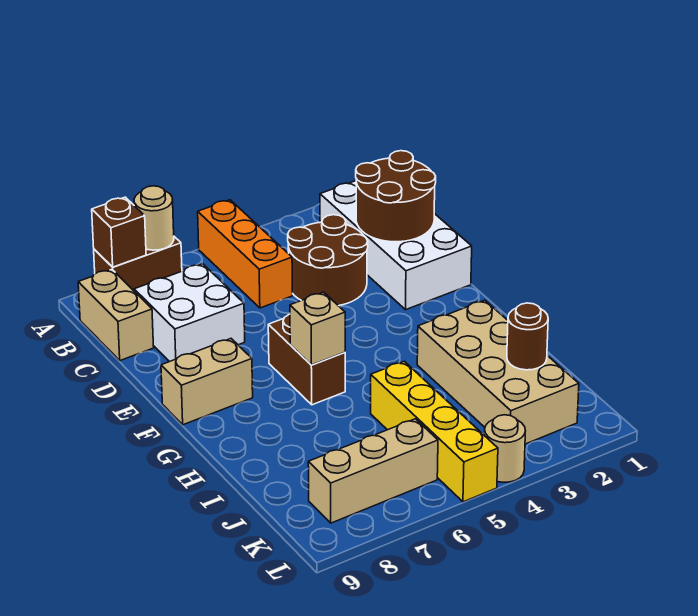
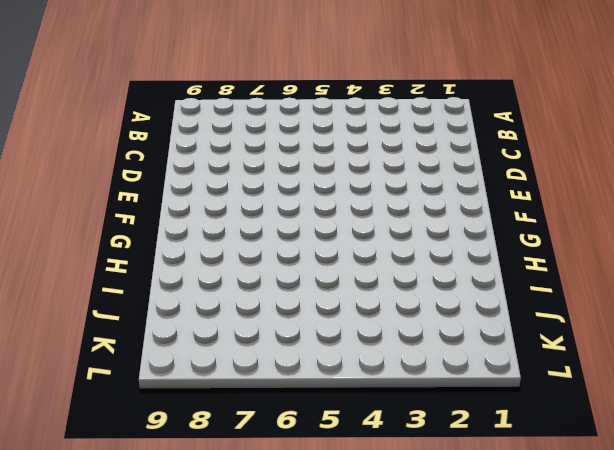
none -> orange brick A5:C5 level 1
none -> brown brick A7:A8 level 1
none -> white brick B1:E2 level 1

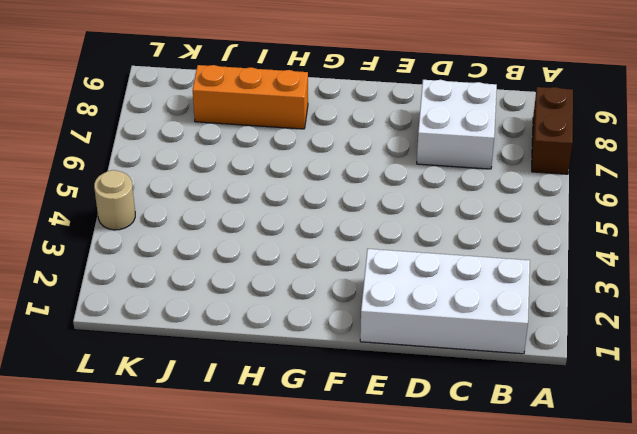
orange brick H8:J8 level 1 -> orange brick A5:C5 level 1
none -> tan brick B9:C9 level 1
none -> brown round brick C3:D4 level 1
none -> brown brick F6:G6 level 1

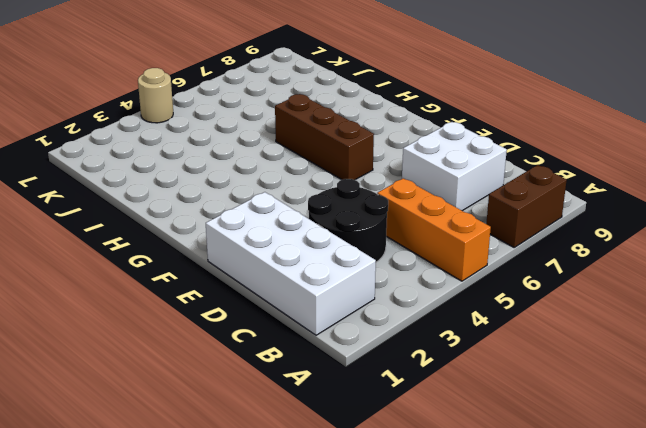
black round brick C3:D4 level 1 -> brown round brick C3:D4 level 1
brown brick F6:H6 level 1 -> brown brick F6:G6 level 1
none -> tan brick B9:C9 level 1
none -> tan brick F8:F9 level 1
none -> tan brick H2:K3 level 1

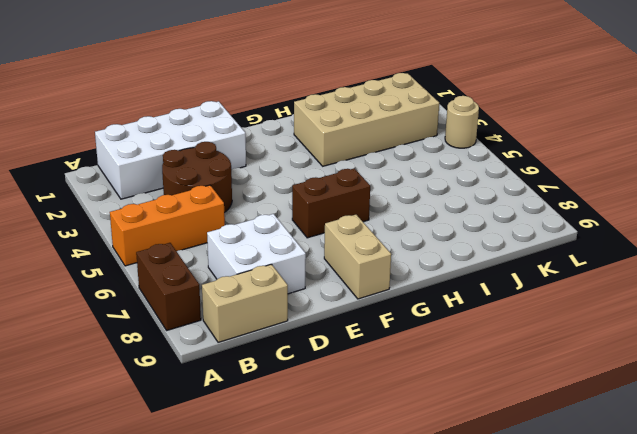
none -> yellow brick I5:L5 level 1
none -> tan brick K6:K8 level 1
none -> tan round brick A7 level 2

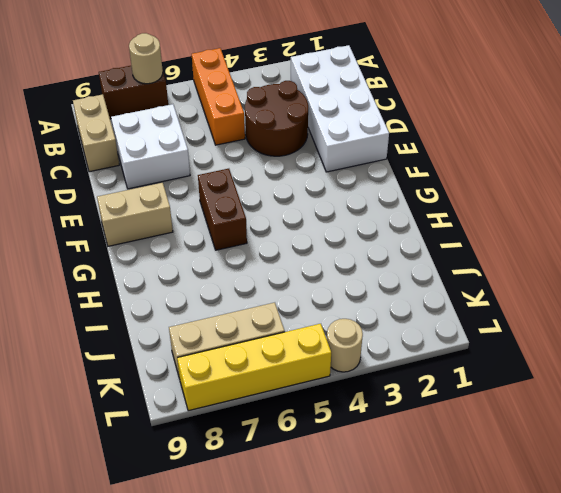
yellow brick L5:L8 level 1 -> yellow brick I5:L5 level 1
none -> tan brick H2:K3 level 1
none -> brown brick A8 level 2
none -> brown round brick C1:D2 level 2

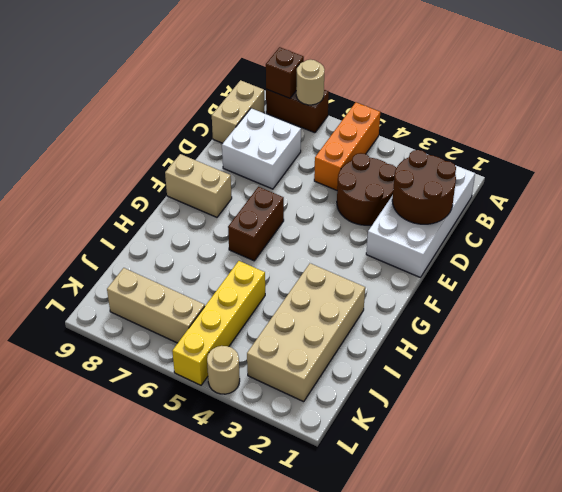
none -> tan brick G6 level 2
none -> brown round brick J2 level 2

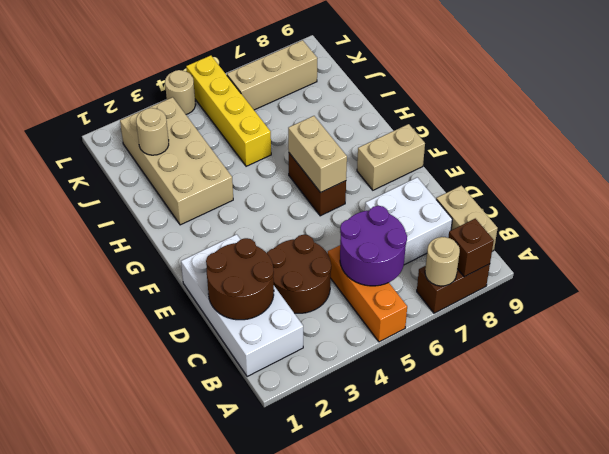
purple round brick B5:C6 level 2 -> none
tan brick F6:G6 level 2 -> tan brick G6 level 2
tan round brick J2 level 2 -> brown round brick J2 level 2

